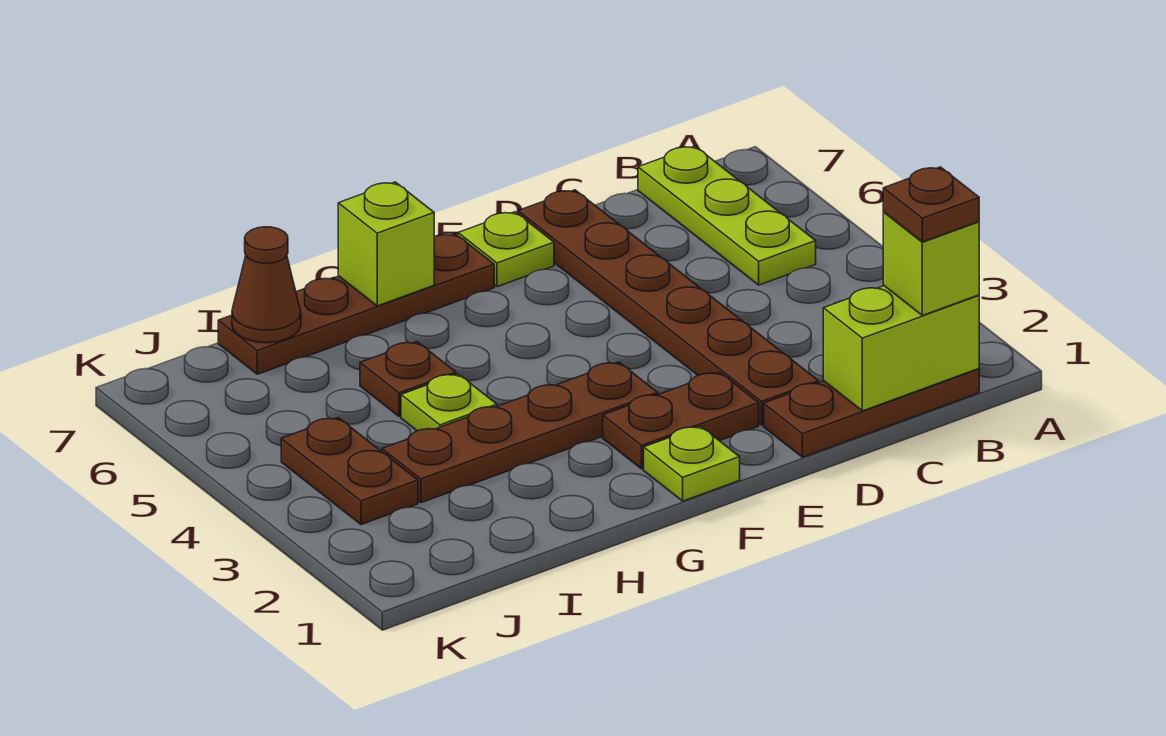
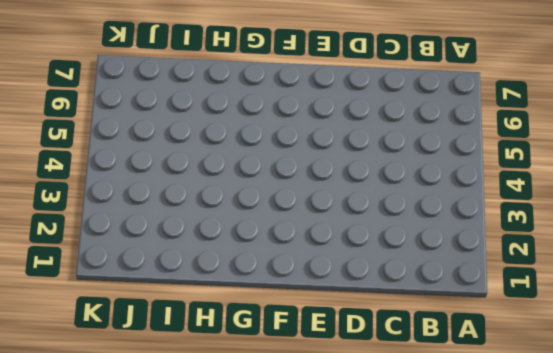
none -> brown plate B1:D1 level 1
none -> lime plate B5:B7 level 1
none -> brown plate D2:D7 level 1

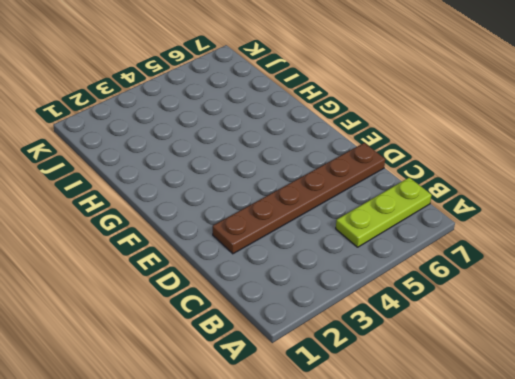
none -> brown plate B1:D1 level 1
none -> brown plate E2:F2 level 1
none -> lime plate E7 level 1

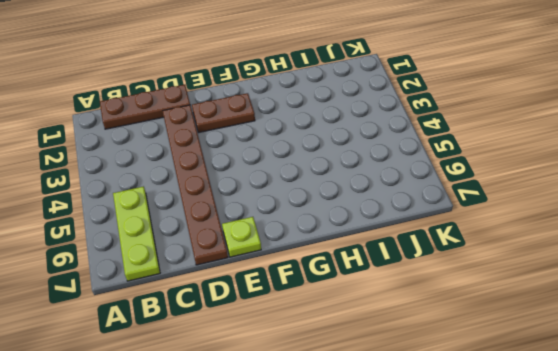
none -> lime plate F1 level 1
none -> brown plate F3:I3 level 1
none -> brown plate F7:I7 level 1

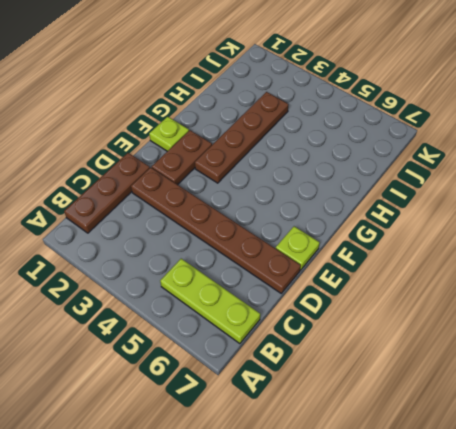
none -> brown plate F7:I7 level 1
none -> lime plate H4 level 1
none -> brown plate H5 level 1

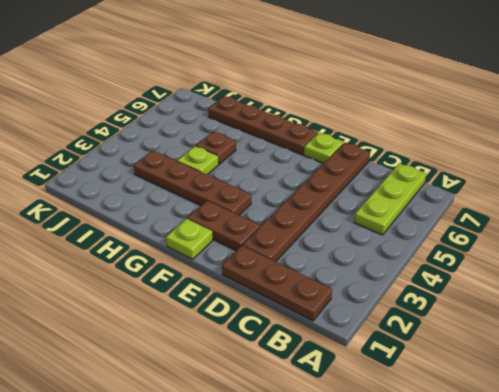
none -> brown plate J3:J4 level 1
none -> lime brick B1:C1 level 2
none -> lime brick G7 level 2

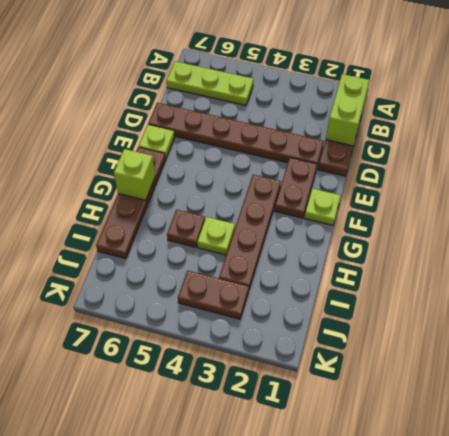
none -> brown cone I7 level 2
none -> lime brick B1 level 3
none -> brown plate B1 level 4

